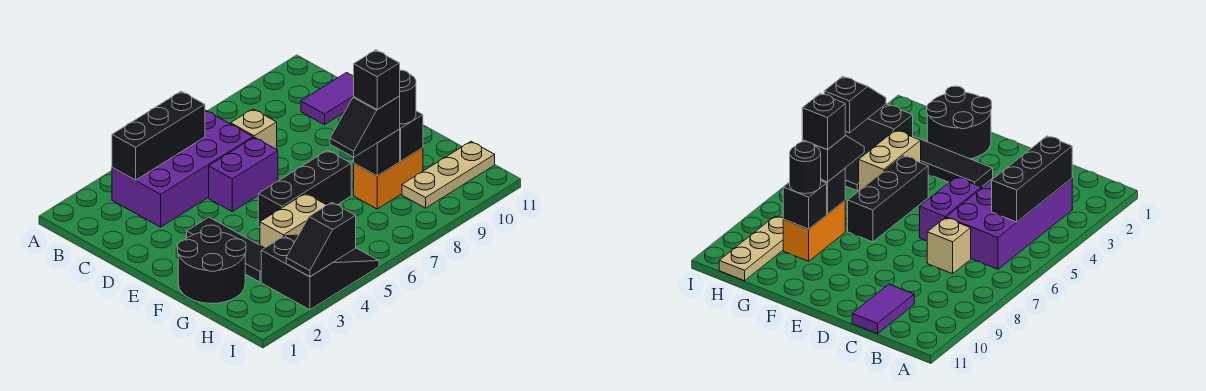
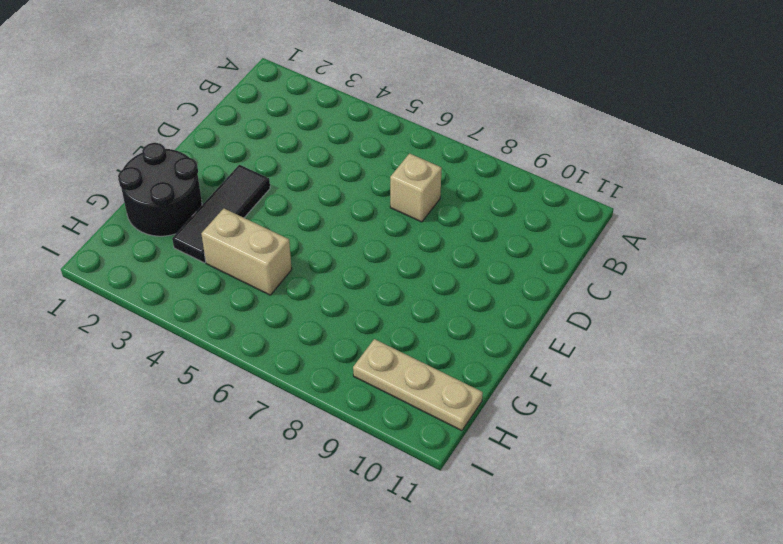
none -> purple brick B3:C6 level 1
none -> purple tile C10:C11 level 1
none -> purple brick D5:D6 level 1

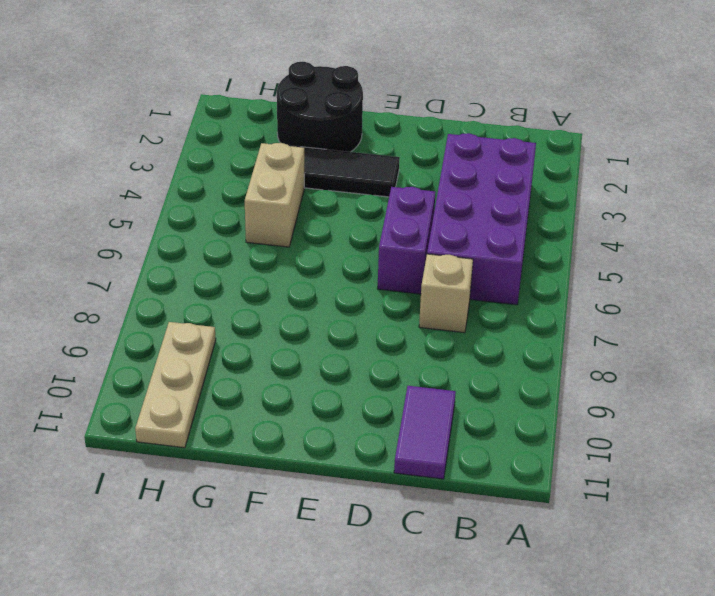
none -> black brick F5:F7 level 1
none -> orange brick G8:G9 level 1
none -> black slope H3:I5 level 1 top 3

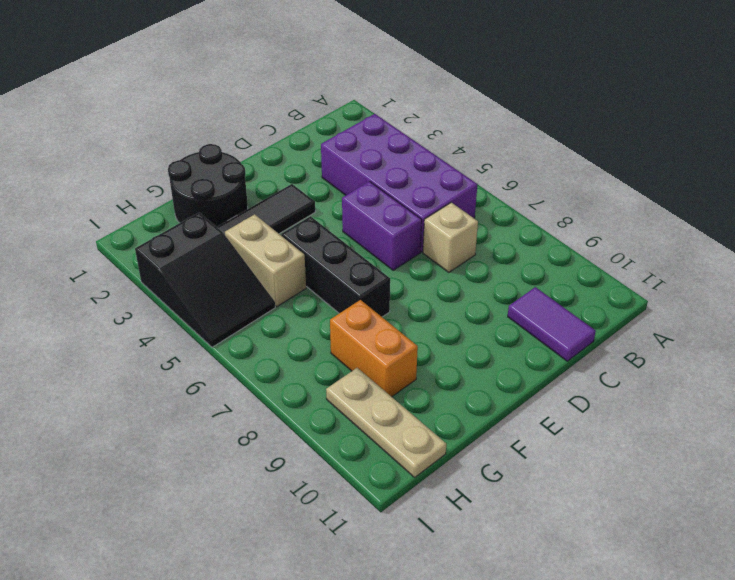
none -> black brick B3:B5 level 2
none -> black brick G8 level 2
none -> black brick G9 level 2

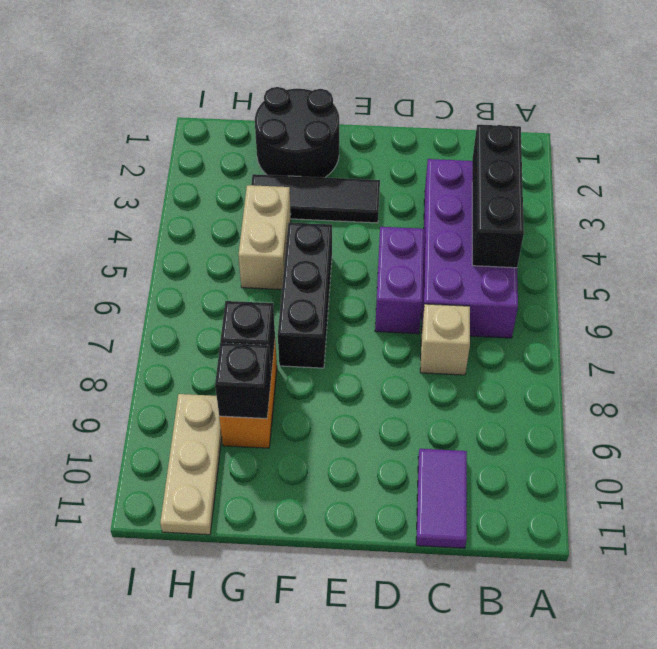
none -> black slope H3:I5 level 1 top 3
none -> black slope I3:I4 level 2 top 4
none -> black slope G7:G8 level 3 top 8

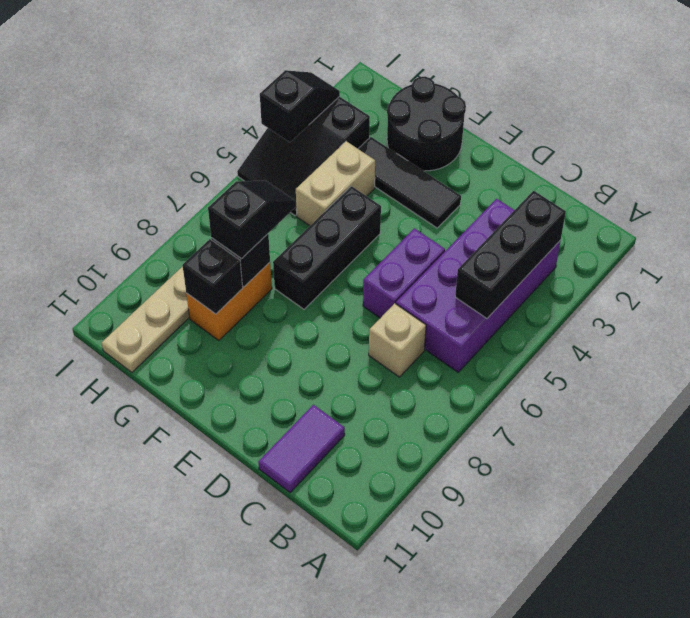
none -> black round brick G9 level 3
none -> black brick G8 level 4

